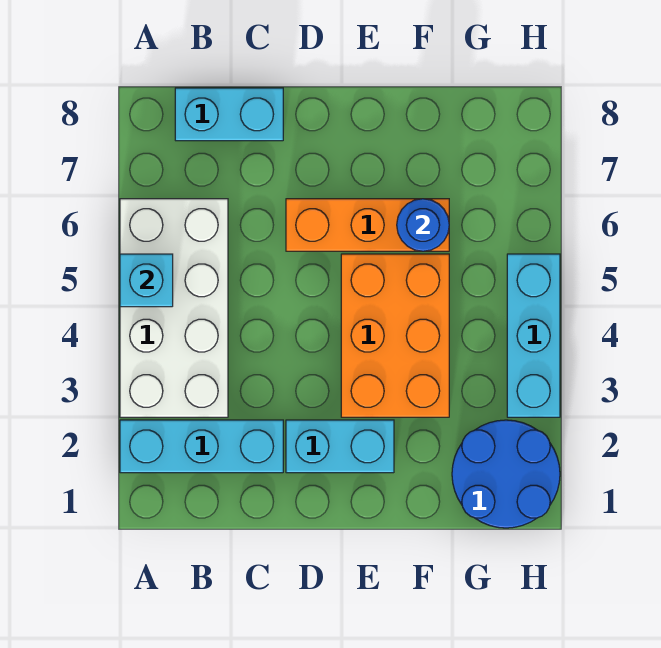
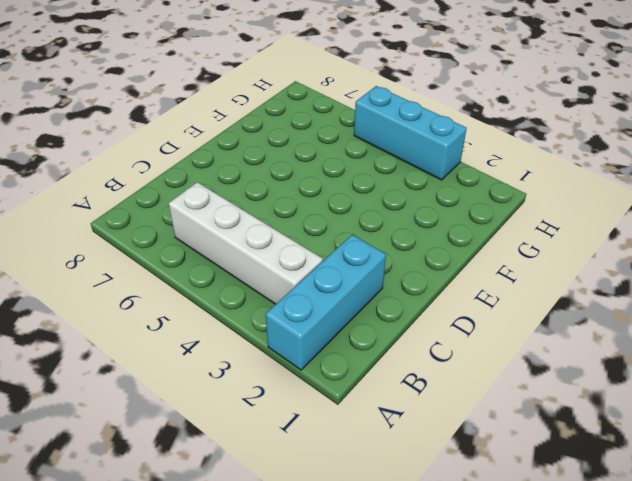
white brick B3:B6 level 1 -> white brick A3:B6 level 1
none -> cyan brick B8:C8 level 1
none -> cyan brick D2:E2 level 1

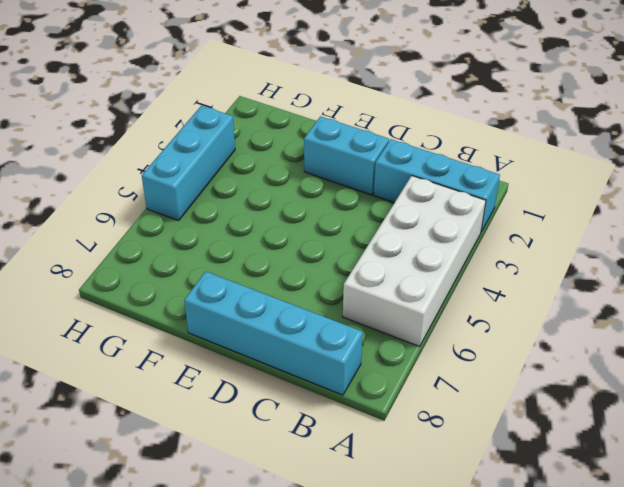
cyan brick B8:E8 level 1 -> cyan brick B8:C8 level 1
none -> orange brick D6:F6 level 1
none -> orange brick E3:F5 level 1

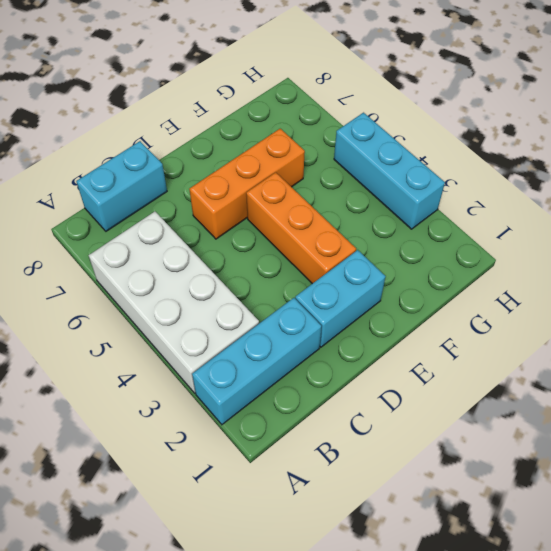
orange brick E3:E5 level 1 -> orange brick E3:F5 level 1
none -> blue round brick G1:H2 level 1
none -> cyan brick A5 level 2

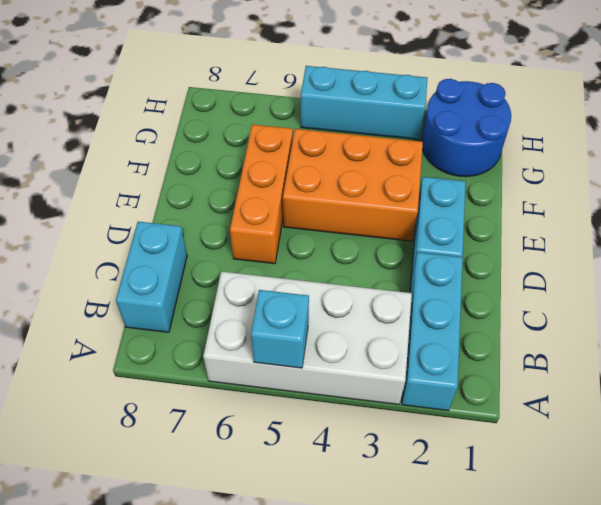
none -> blue round brick F6 level 2

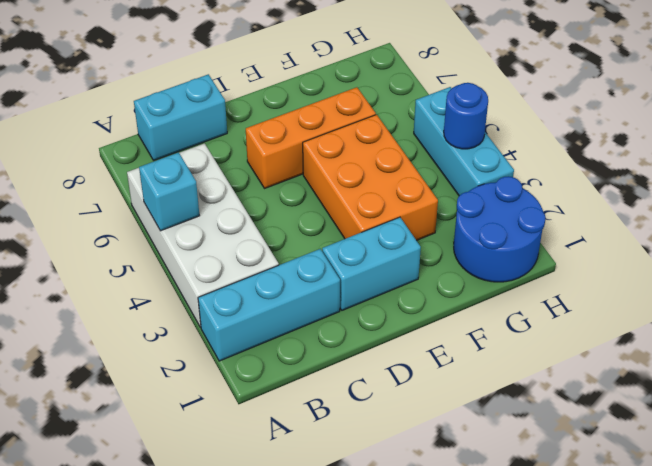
blue round brick H4 level 2 -> blue round brick F6 level 2

